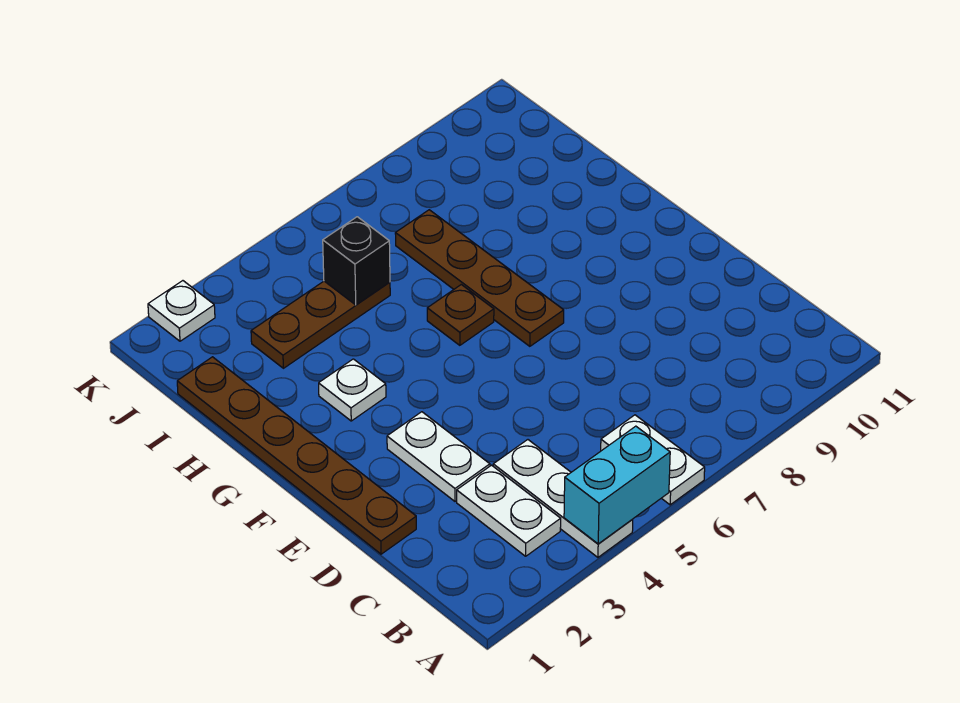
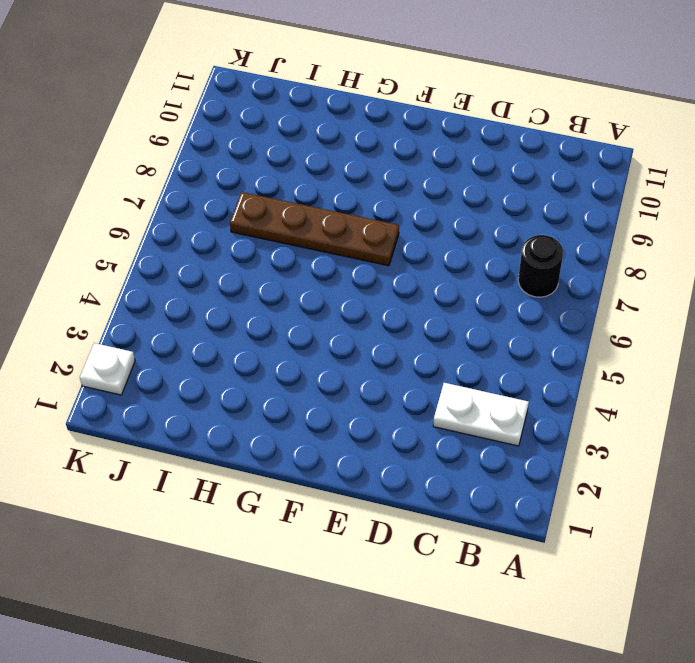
black round brick B7 level 1 -> none
none -> white plate A4:C4 level 1
none -> white plate A6:B6 level 1
none -> brown plate D1:I1 level 1

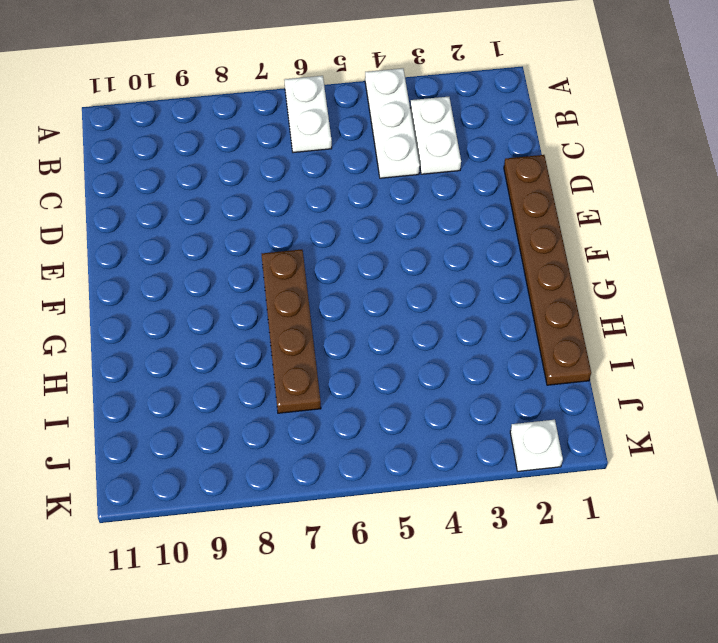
none -> white plate D3:E3 level 1
none -> white plate G3 level 1
none -> brown plate G6 level 1

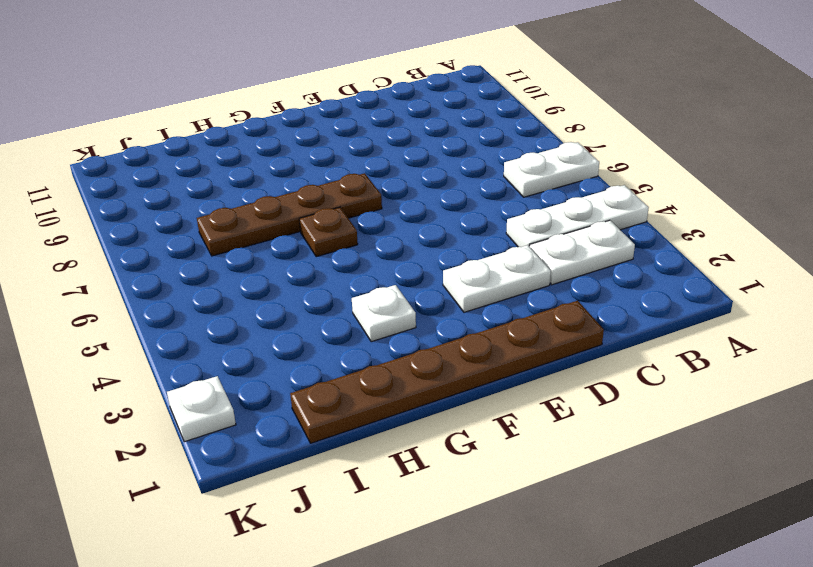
none -> brown plate I3:I5 level 1
none -> cyan brick A4:A5 level 2
none -> black brick I5 level 2

